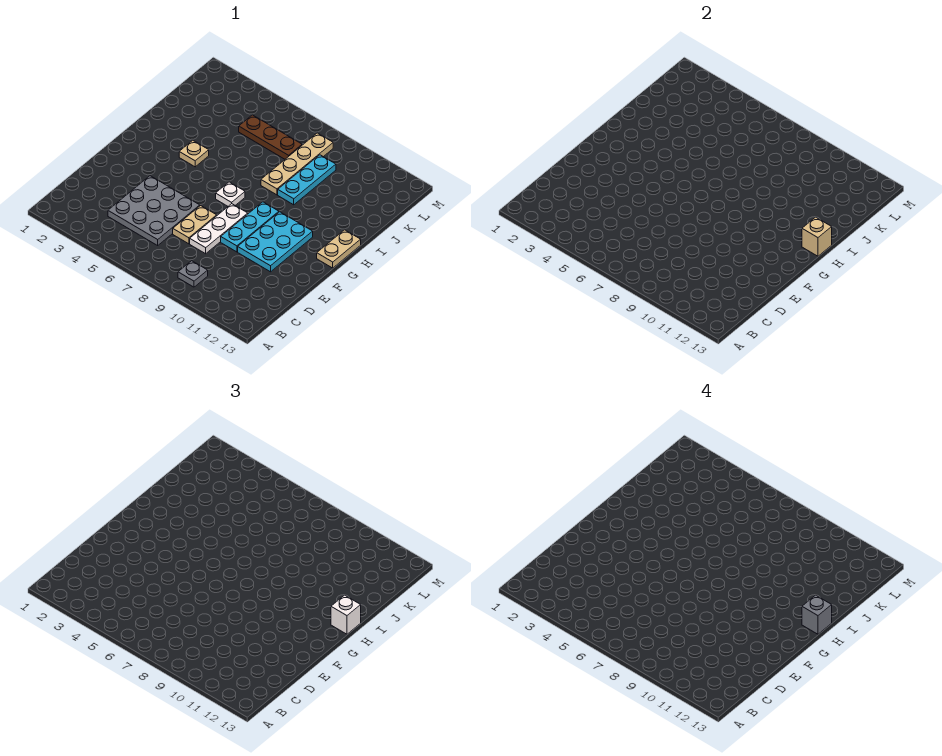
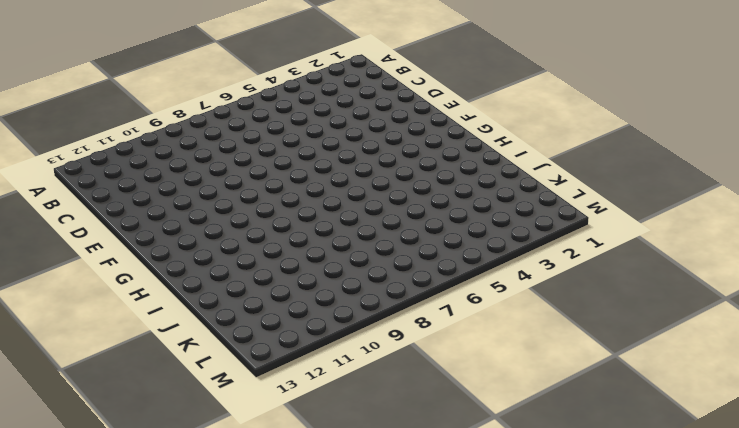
none -> grey plate B9 level 1
none -> grey plate C4:E6 level 1
none -> tan plate D7:E7 level 1

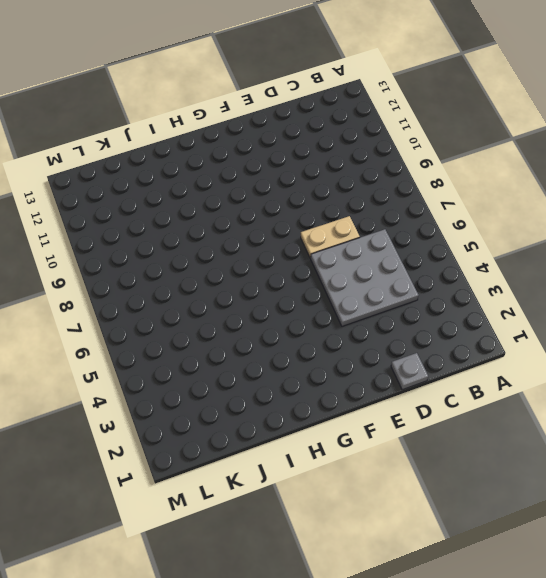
grey plate D1 level 1 -> grey plate B9 level 1
none -> white plate D8:F8 level 1
none -> cyan plate E9:G9 level 1
none -> cyan plate E10:G11 level 1

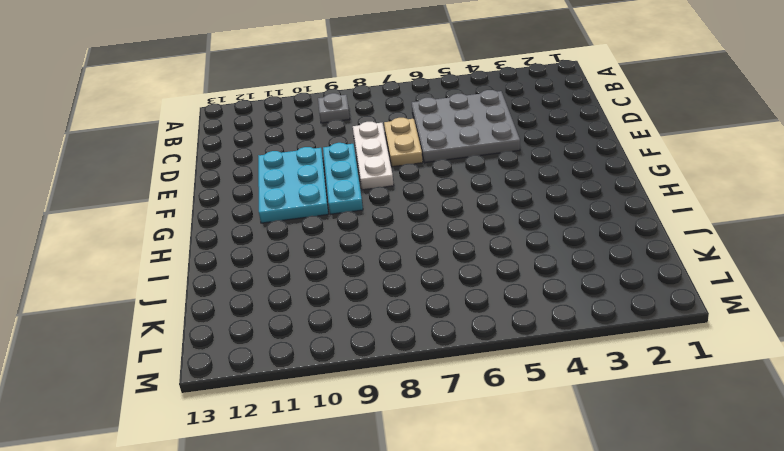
none -> white plate G7 level 1
none -> tan plate G13:H13 level 1
none -> tan plate H4 level 1

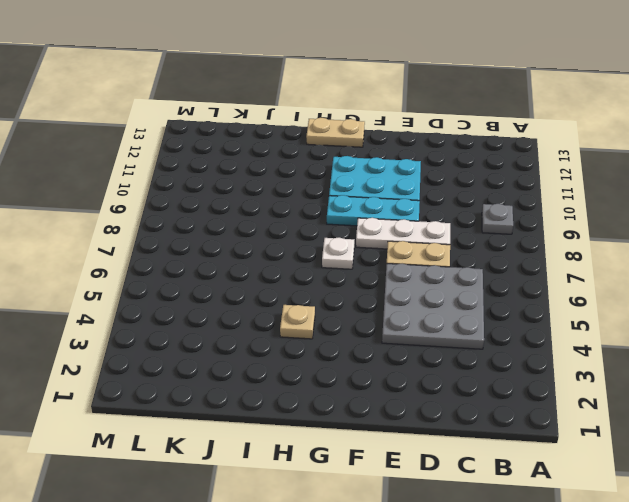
none -> tan plate I8:L8 level 1
none -> cyan plate I9:K9 level 1
none -> brown plate K5:K7 level 1

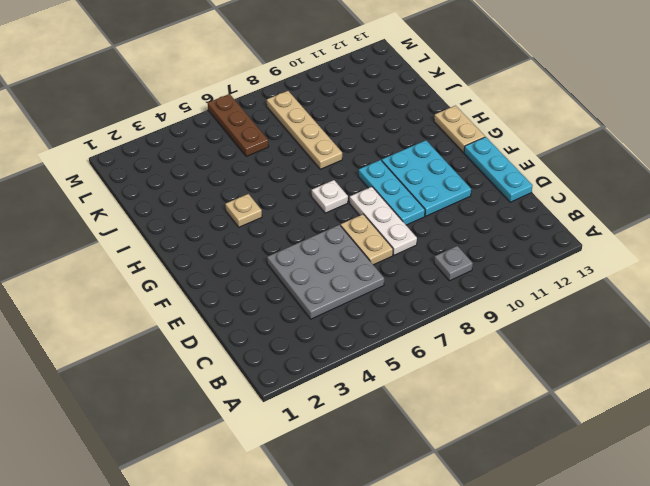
cyan plate D13:F13 level 1 -> cyan plate I9:K9 level 1
brown plate K6:M6 level 1 -> brown plate K5:K7 level 1
none -> tan brick H13 level 2
none -> white brick H13 level 3
none -> grey brick H13 level 4

